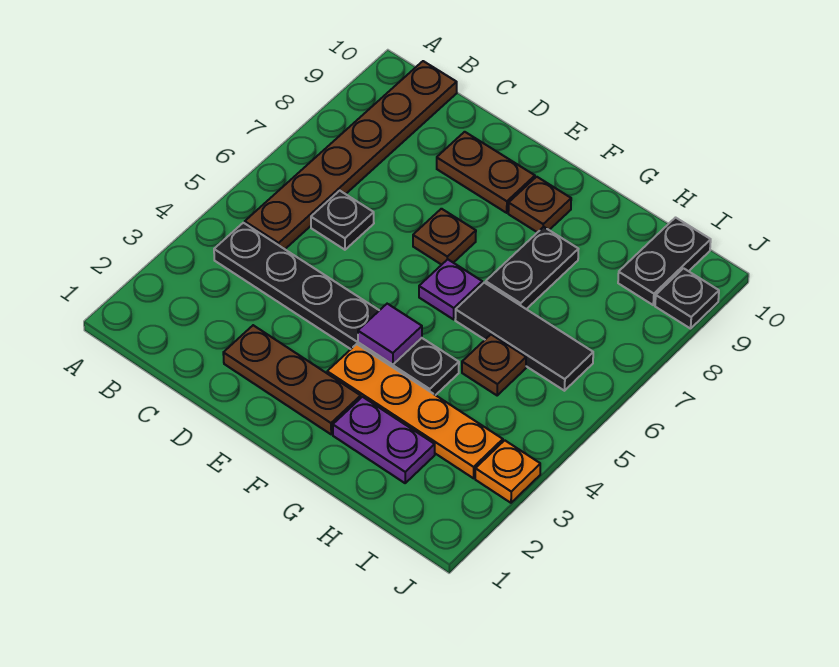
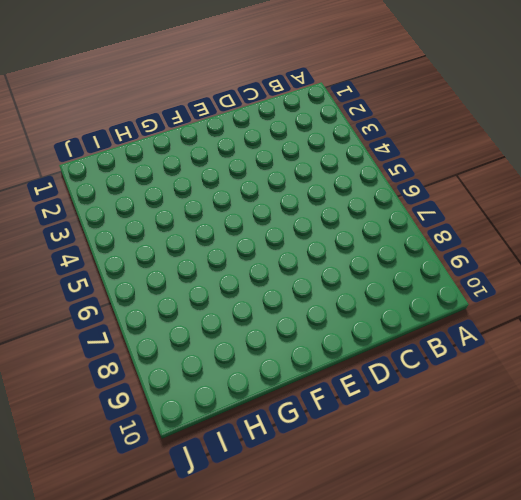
none -> black plate B4:G4 level 1
none -> brown plate B5:B10 level 1
none -> black plate C6 level 1

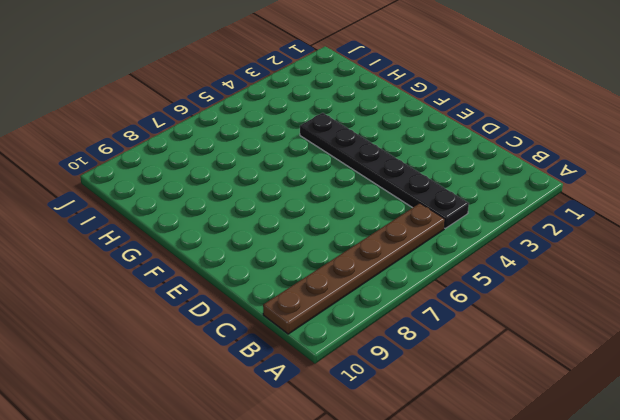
none -> black plate C6 level 1
none -> brown plate D2:F2 level 1
none -> brown plate D9:E9 level 1

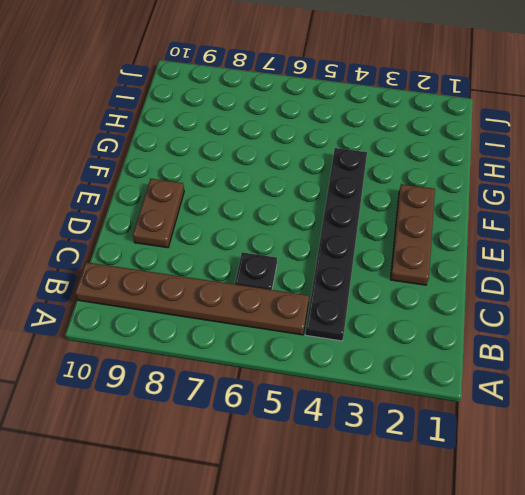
none -> brown plate E7 level 1
none -> orange plate F3:I3 level 1
none -> purple plate F6 level 1

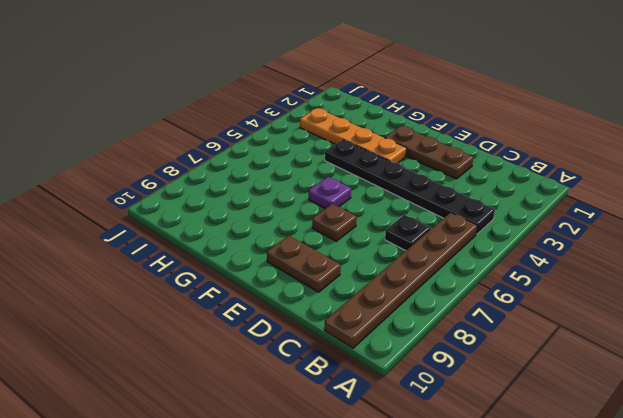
none -> brown plate F9 level 1
none -> purple plate G2:H2 level 1
none -> black tile G6:I6 level 1

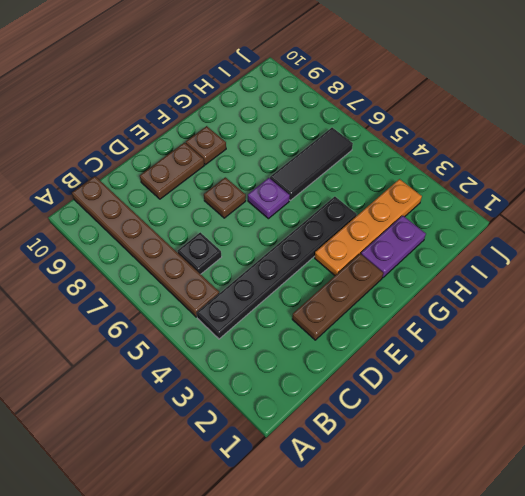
none -> black plate G7:G8 level 1
none -> brown plate H5 level 1
none -> black plate I9:I10 level 1

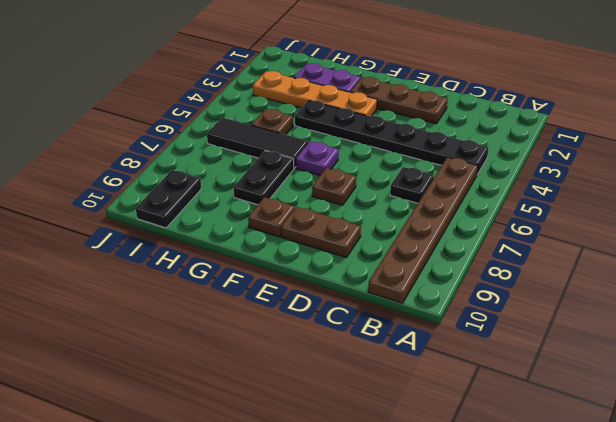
none -> orange plate J3 level 1
none -> black plate J9 level 1
none -> purple tile F4 level 2

